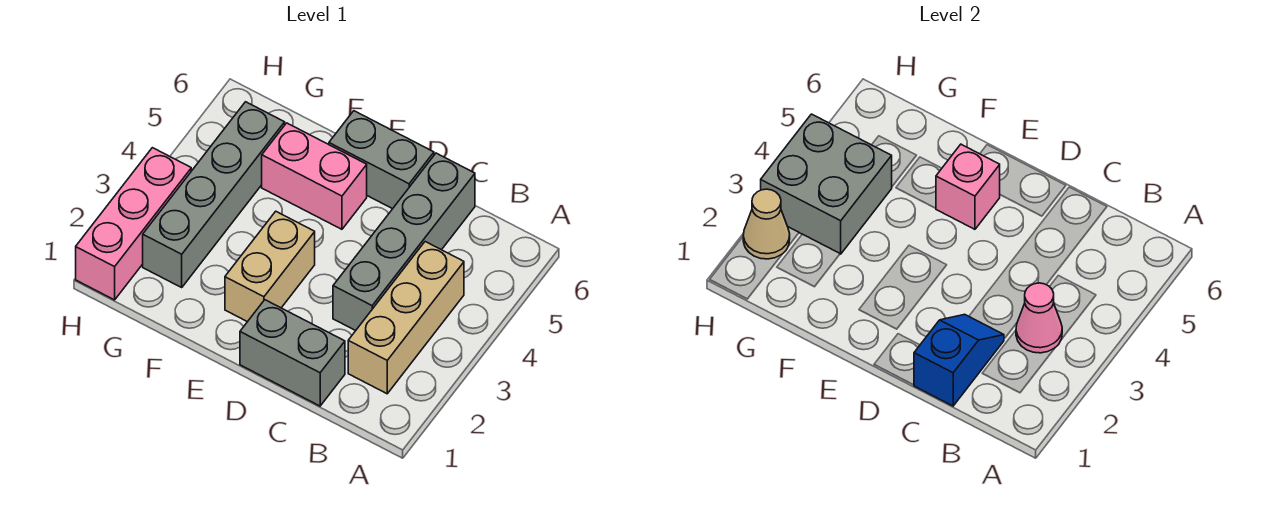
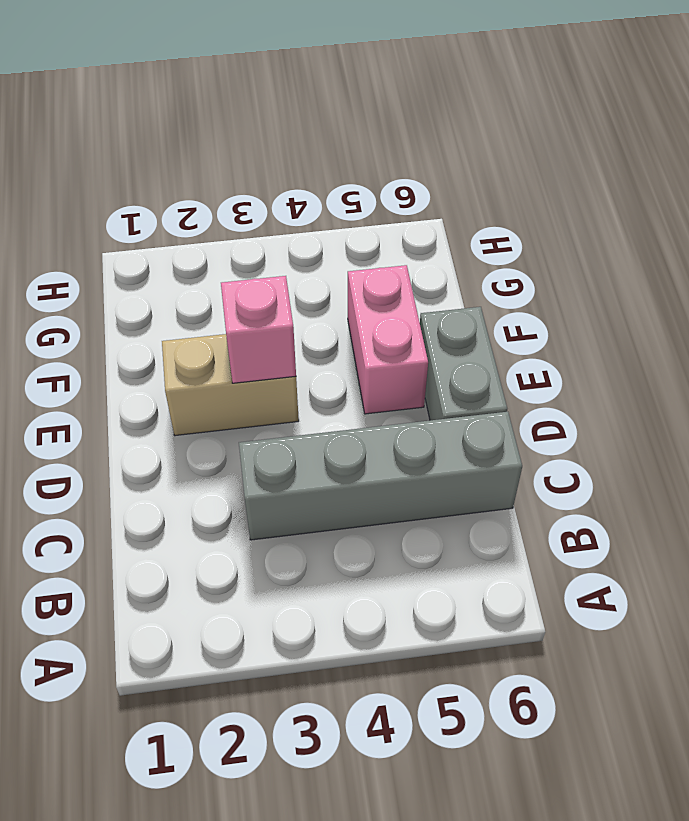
pink brick E3 level 2 -> pink brick E5 level 2
none -> tan brick B2:B4 level 1
none -> grey brick C1:D1 level 1
none -> grey brick G2:G5 level 1

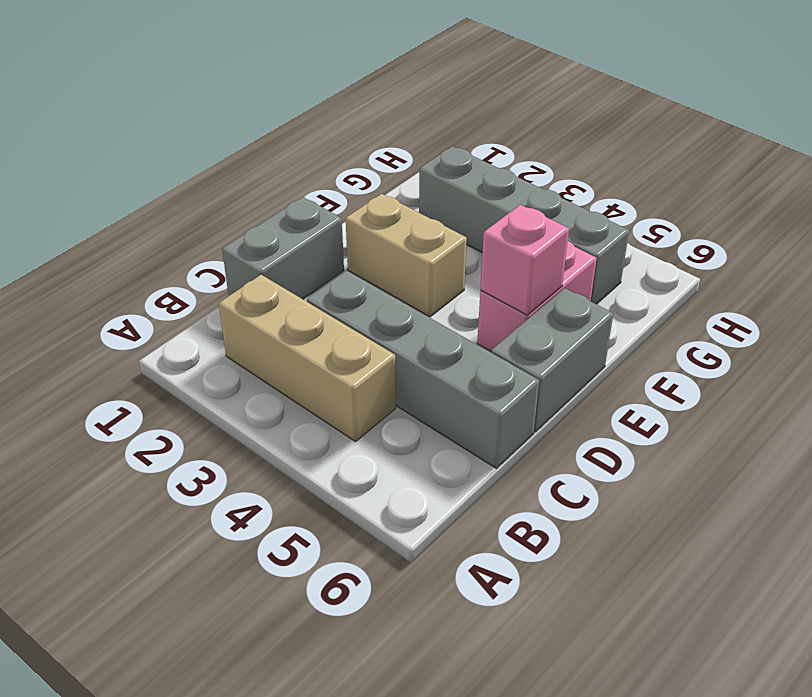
none -> pink brick H1:H3 level 1
none -> pink cone B3 level 2
none -> blue slope C1:C2 level 2 top 1

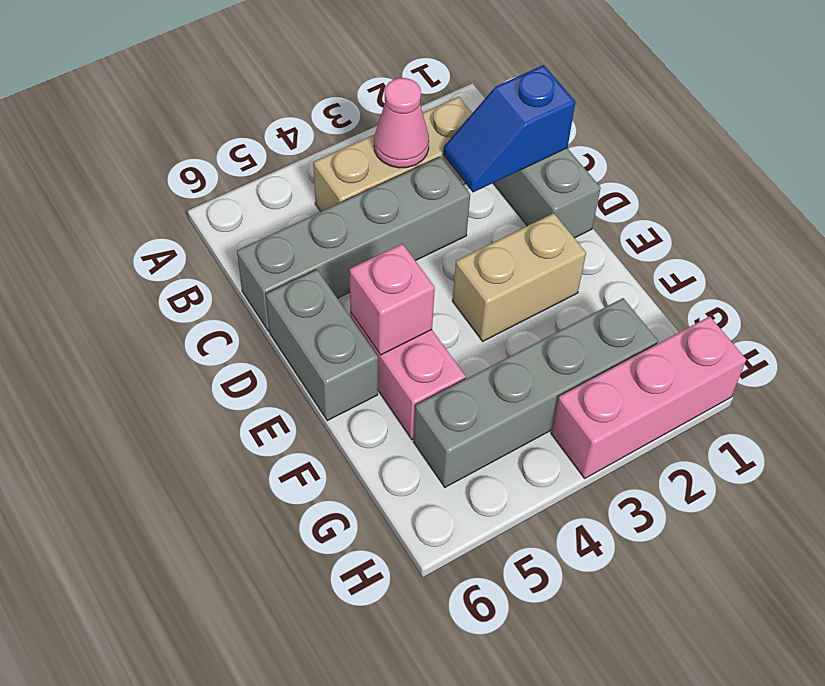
none -> grey brick G3:H4 level 2
none -> tan cone H2 level 2

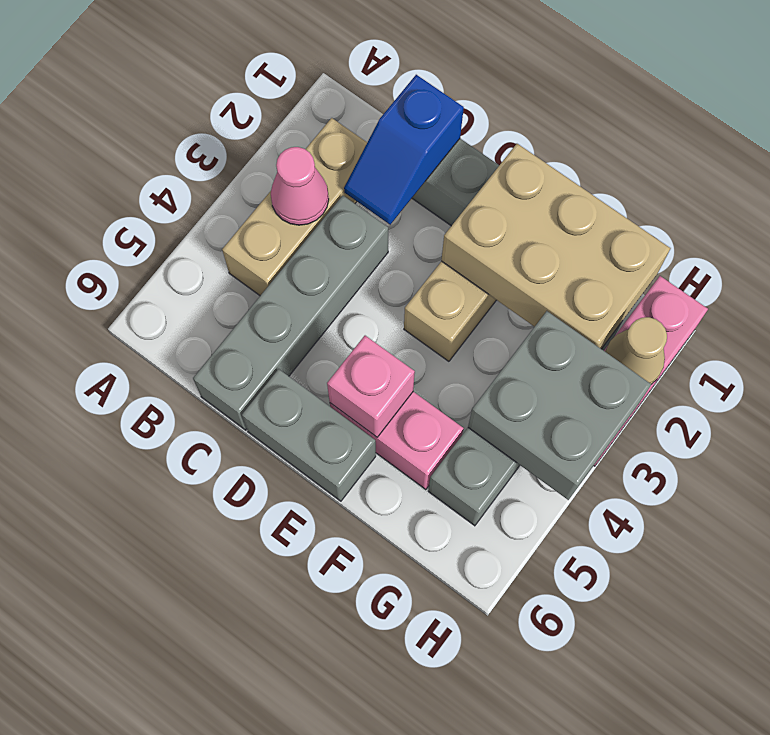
tan brick E1:G2 level 2 -> none

